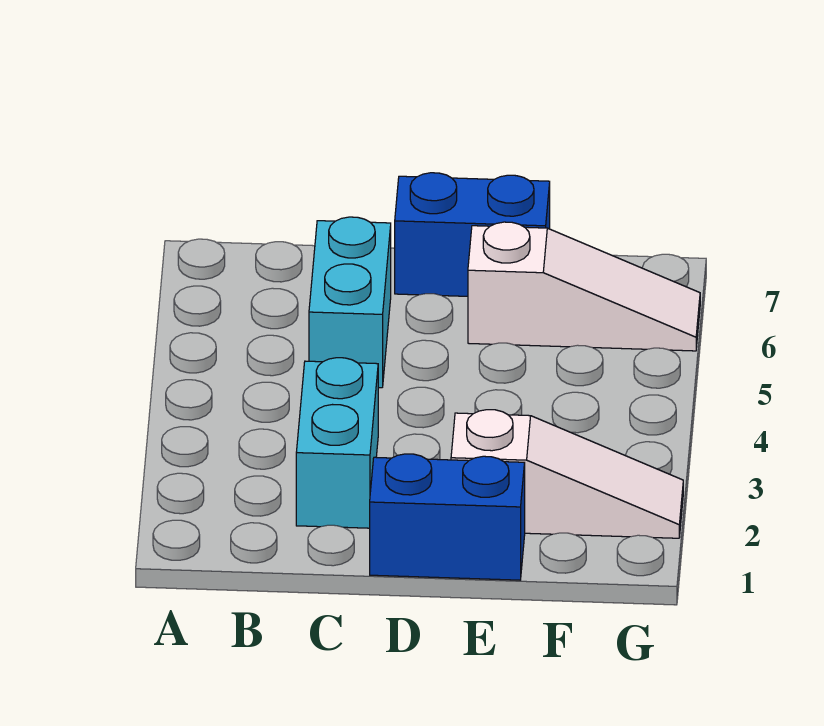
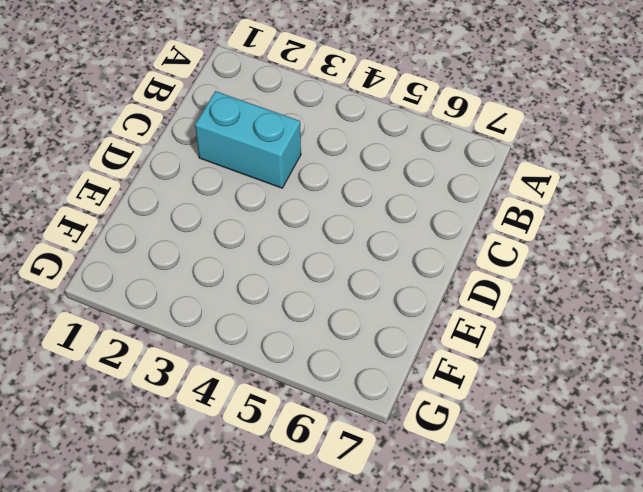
none -> cyan brick C5:C6 level 1
none -> blue brick D1:E1 level 1

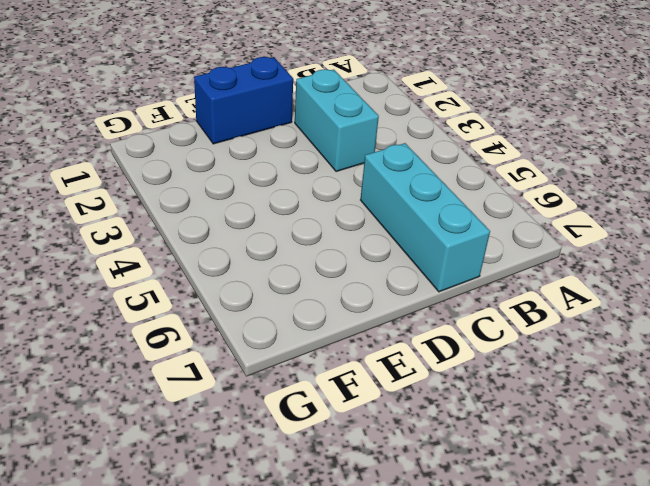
cyan brick C5:C7 level 1 -> cyan brick C5:C6 level 1
none -> blue brick D7:E7 level 1
none -> white slope E2:G2 level 1 top E

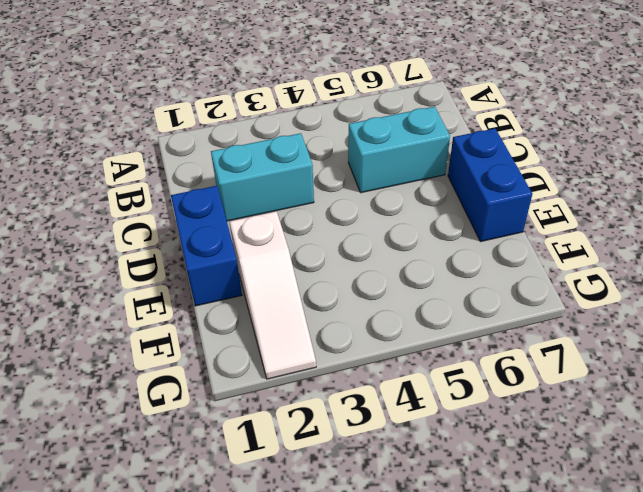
none -> white slope E6:G6 level 1 top E

